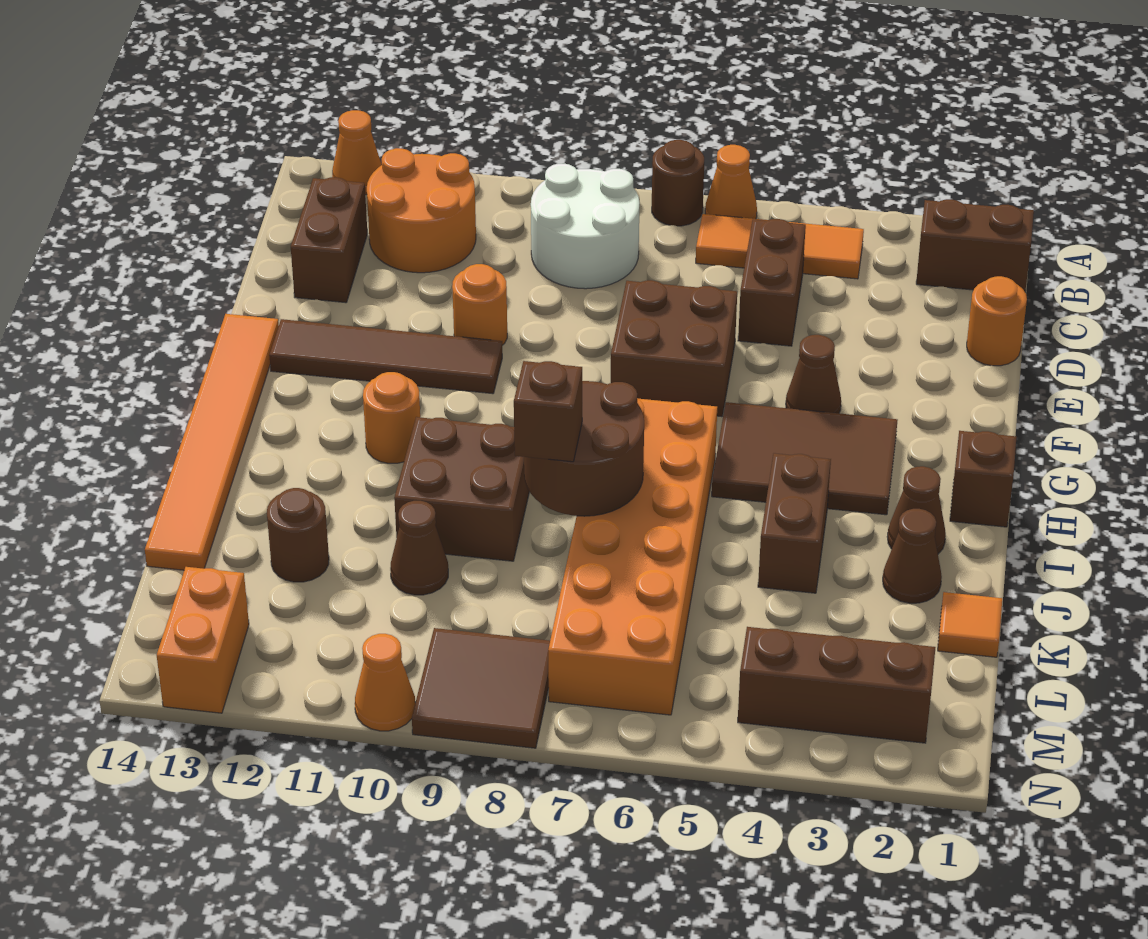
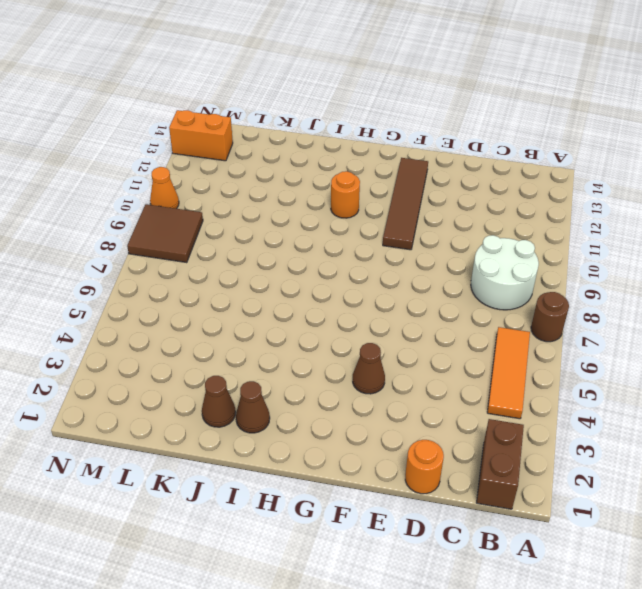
none -> orange cone A6 level 1
none -> orange cone A13 level 1
none -> orange round brick B11:C12 level 1
none -> brown brick C5:D5 level 1

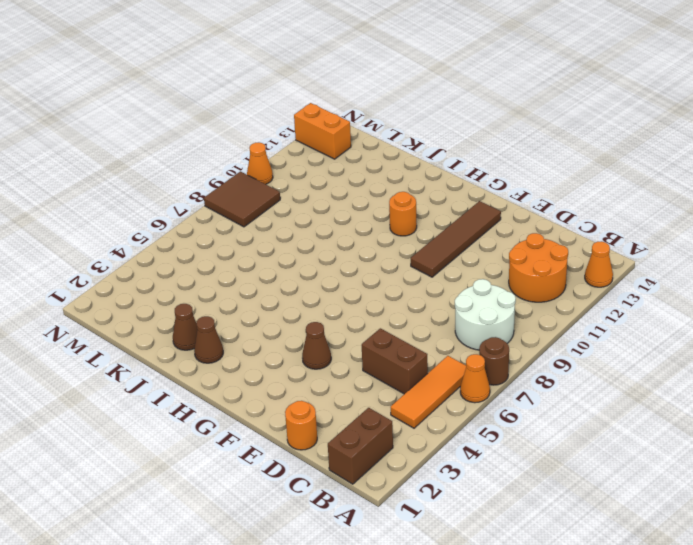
none -> brown brick C13:D13 level 1
none -> brown brick E6:F7 level 1
none -> orange round brick E10 level 1
none -> orange tile F14:K14 level 1

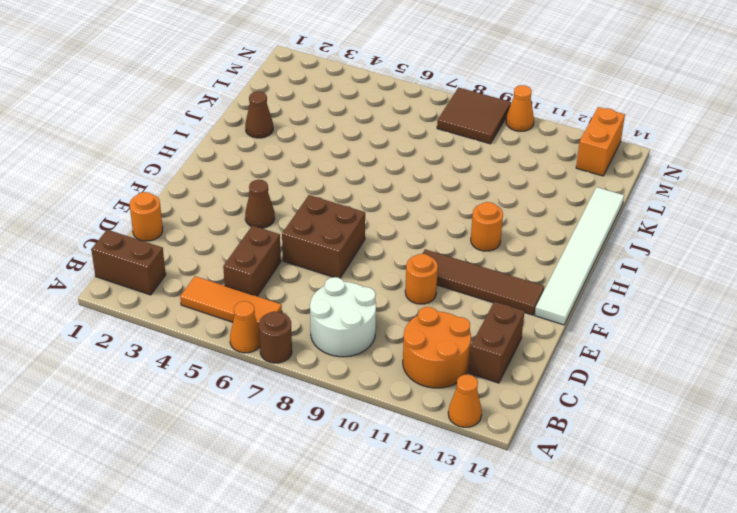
white tile F14:K14 level 1 -> orange tile F14:K14 level 1
none -> brown tile G3:H5 level 1
none -> brown brick H1 level 1
none -> orange brick H6:M7 level 1
none -> brown cone I2 level 1

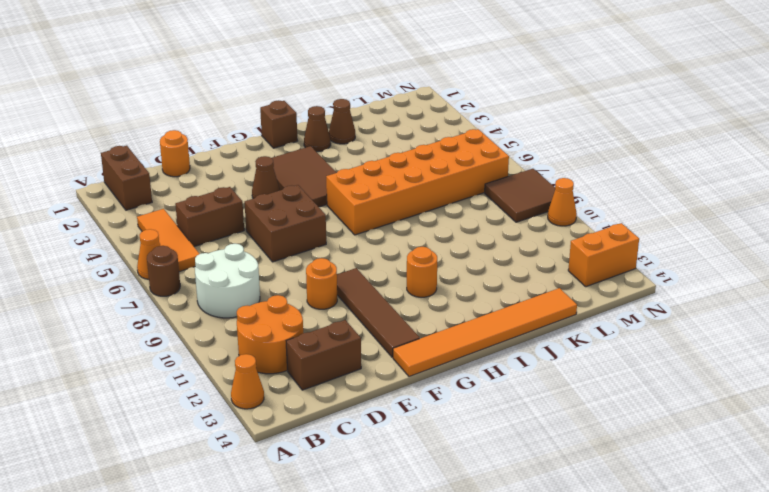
none -> brown brick I4:J4 level 1
none -> brown brick I9:J10 level 1
none -> orange tile K1 level 1
none -> brown cone K10 level 1

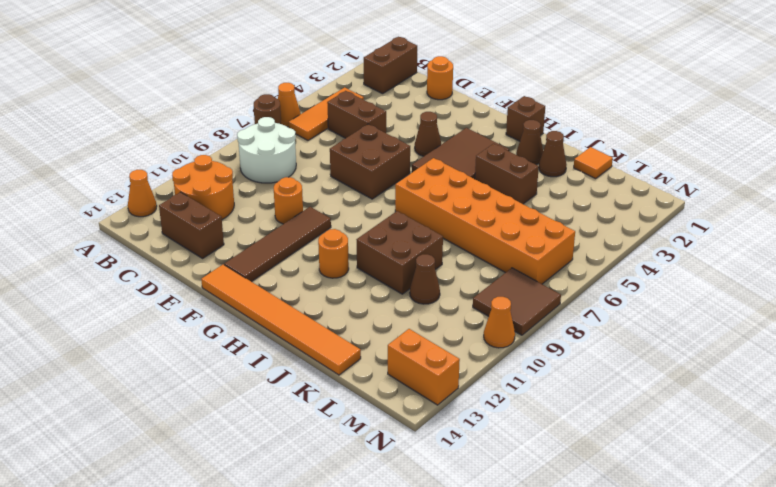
none -> brown round brick K12 level 1
none -> brown brick M2:M4 level 1
none -> brown round brick I7:J8 level 2
none -> brown brick J8 level 3

